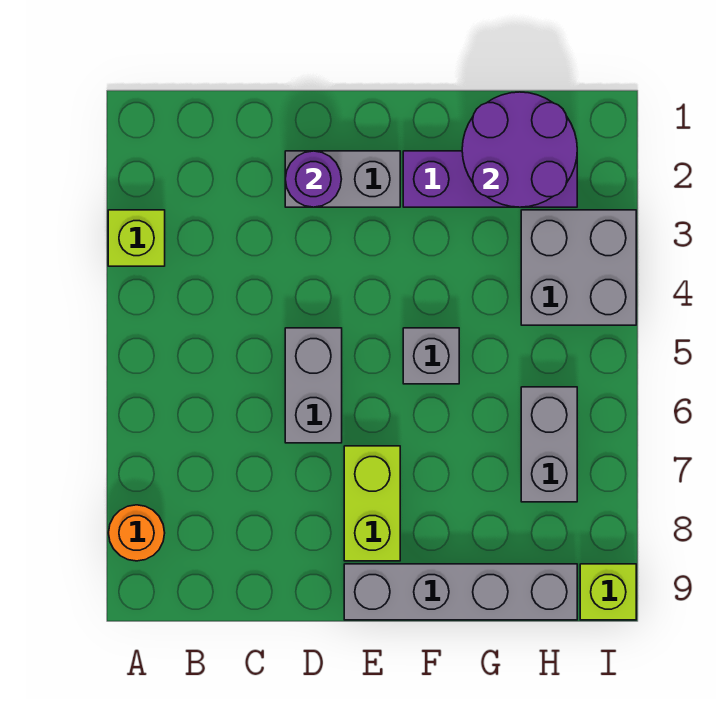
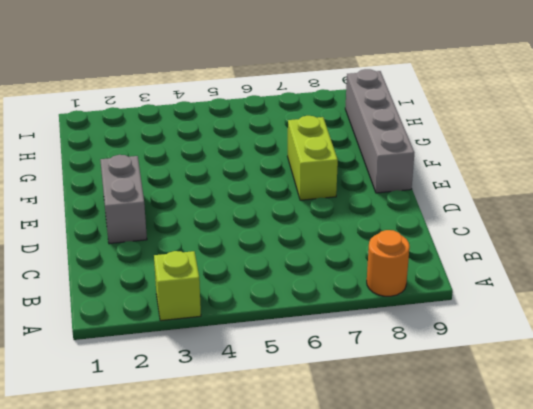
lime brick E7:F7 level 1 -> lime brick E7:E8 level 1
none -> grey brick D5:D6 level 1
none -> purple brick F2:H2 level 1
none -> grey brick F5 level 1

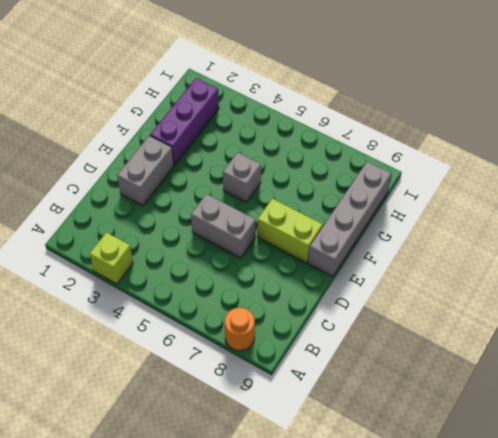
none -> grey brick H3:I4 level 1
none -> grey brick H6:H7 level 1
none -> lime brick I9 level 1

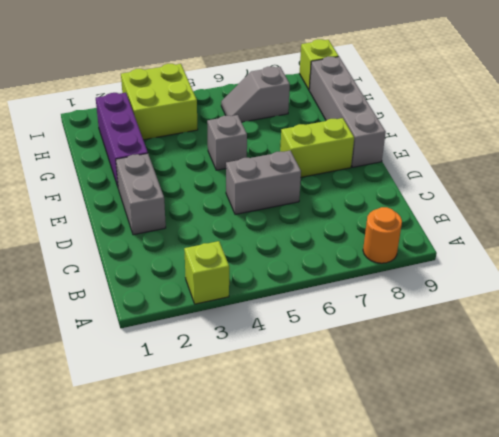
lime brick H3:I4 level 1 -> grey brick H3:I4 level 1
grey slope H6:H7 level 1 top 7 -> grey brick H6:H7 level 1
none -> purple round brick D2 level 2
none -> purple round brick G1:H2 level 2

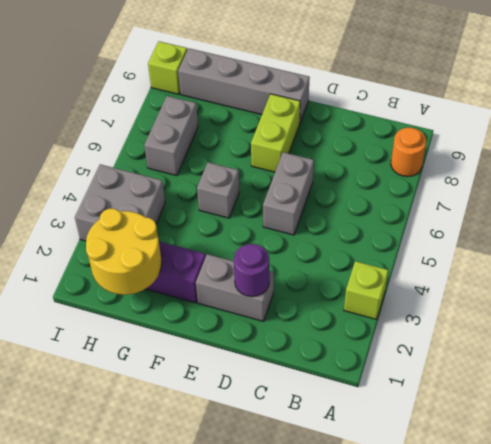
yellow round brick G1:H2 level 2 -> purple round brick G1:H2 level 2

